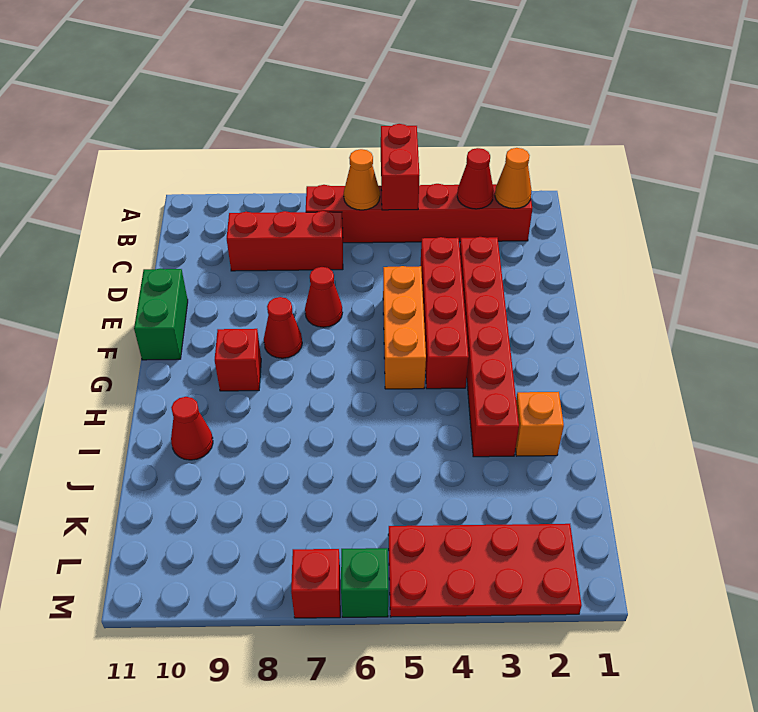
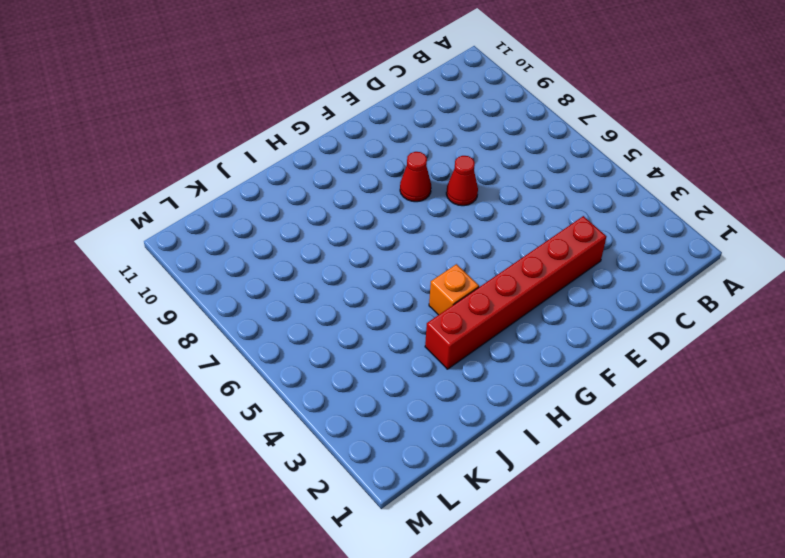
orange brick H4 level 1 -> orange brick I2 level 1
none -> red brick B2:B7 level 1
none -> red brick C7:C9 level 1
none -> red brick D4:G4 level 1

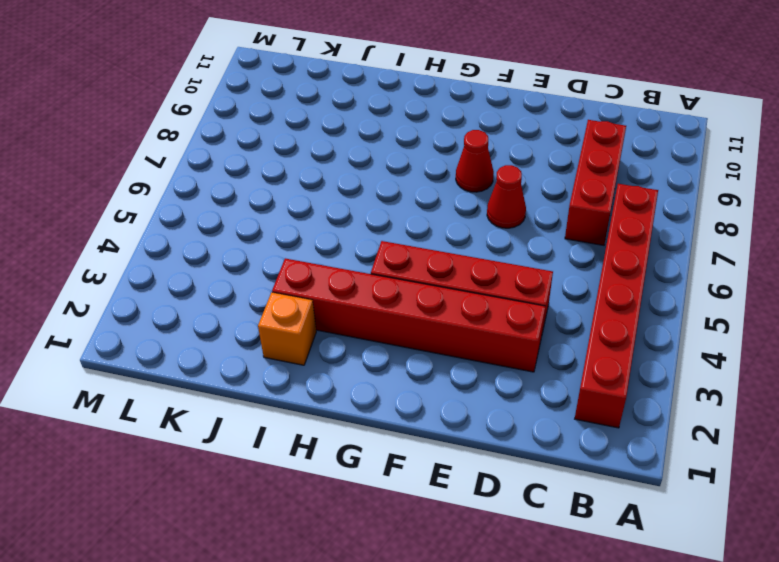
none -> orange brick E5:G5 level 1
none -> green brick E11:F11 level 1
none -> red brick G9 level 1

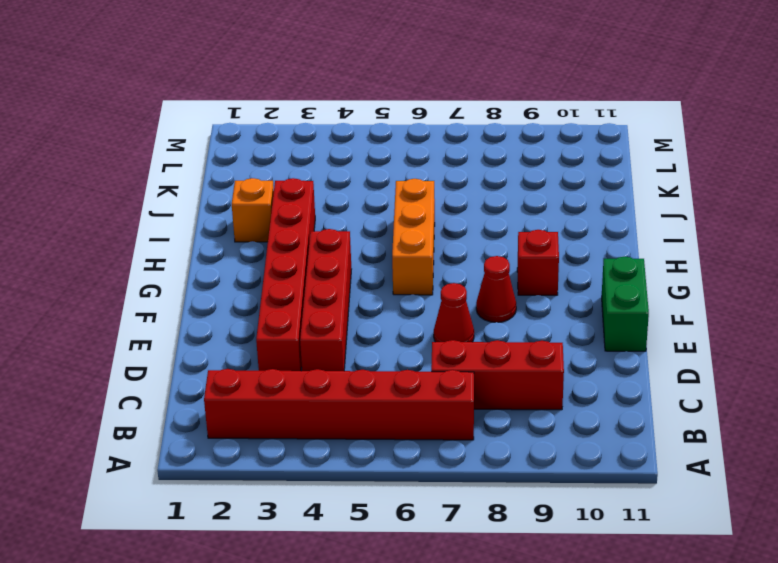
orange brick G6:I6 level 1 -> orange brick E5:G5 level 1
none -> red cone I10 level 1
none -> red plate L2:M5 level 1
none -> green brick M6 level 1

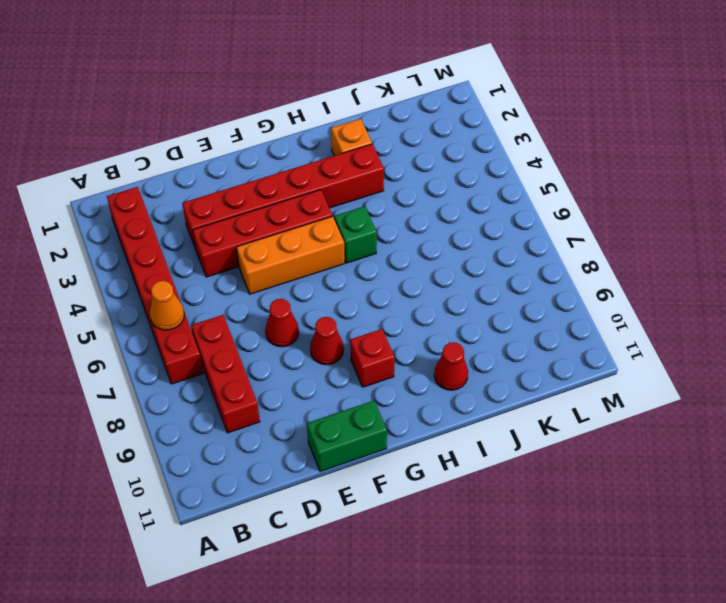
green brick H5 level 1 -> green brick M6 level 1
none -> red plate L2:M5 level 1
none -> red brick M7 level 1
none -> red brick A5:B5 level 2

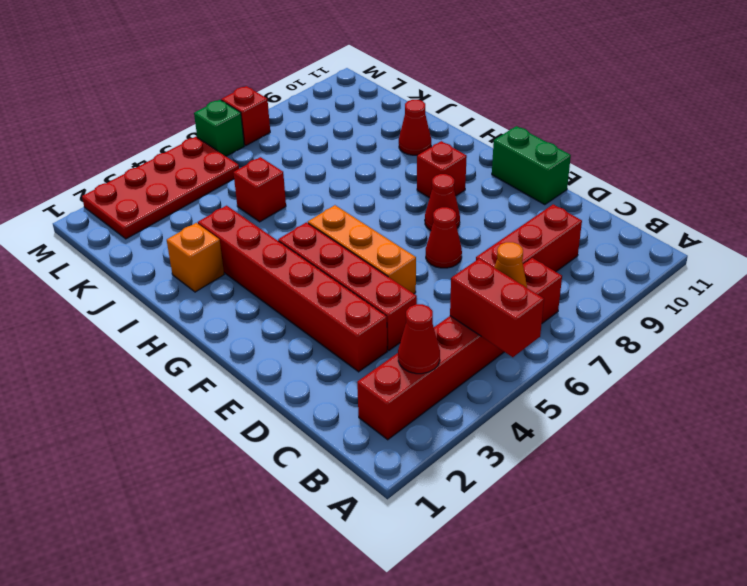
red brick J5 level 1 -> none
none -> orange cone B2 level 2

